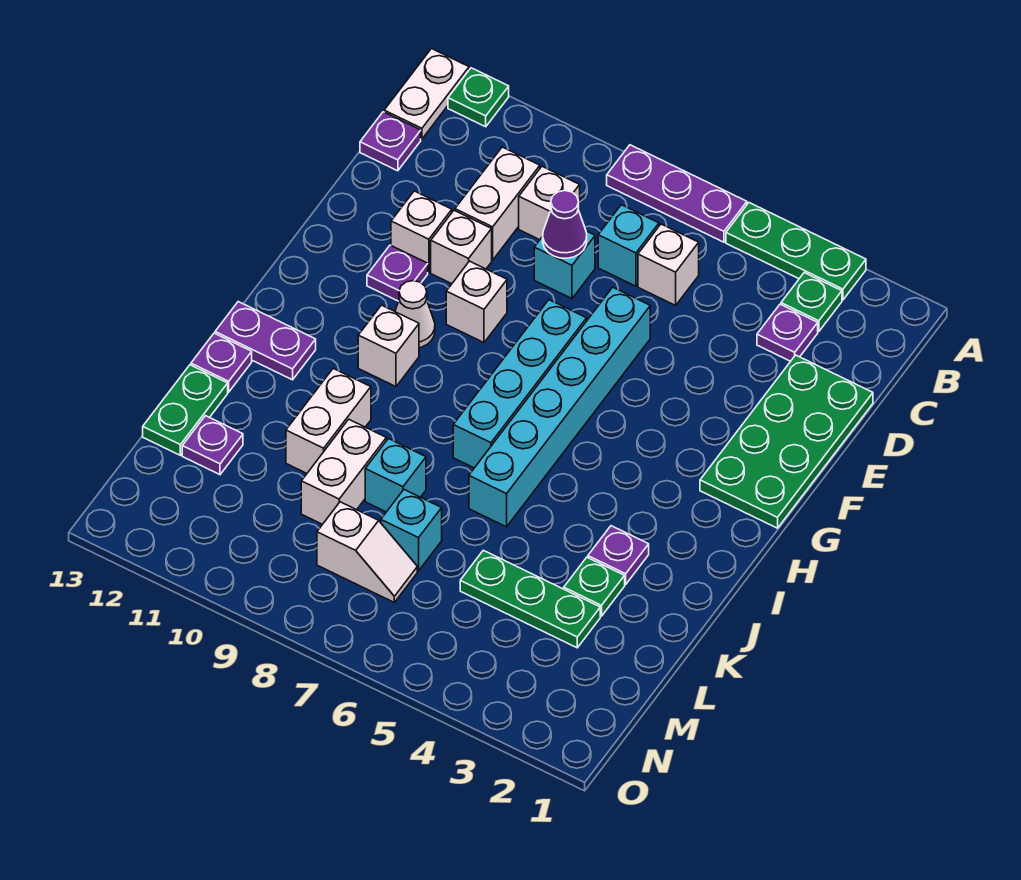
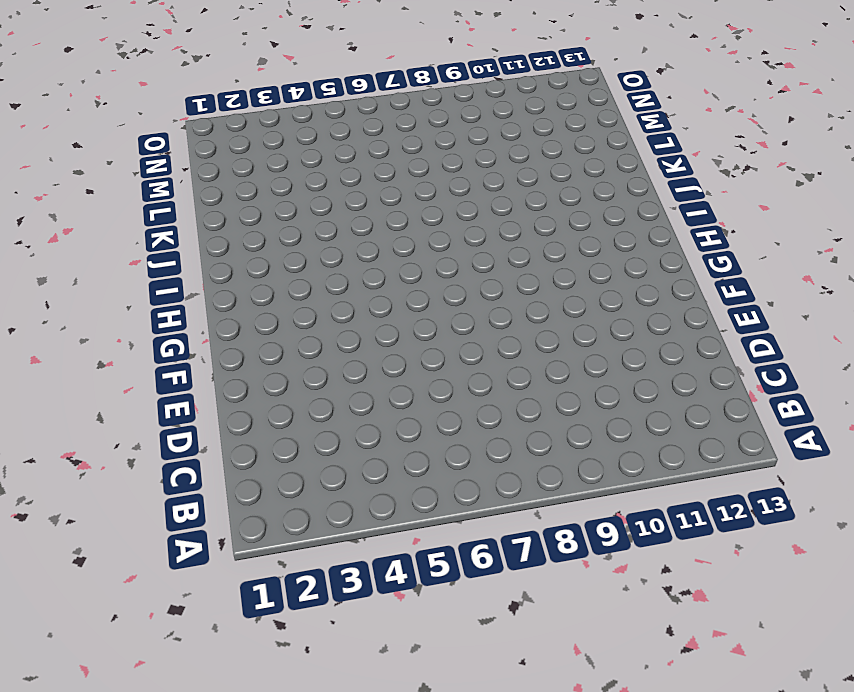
none -> green plate A3:A5 level 1
none -> purple plate A6:A8 level 1
none -> green plate A12 level 1
none -> white plate A13:B13 level 1

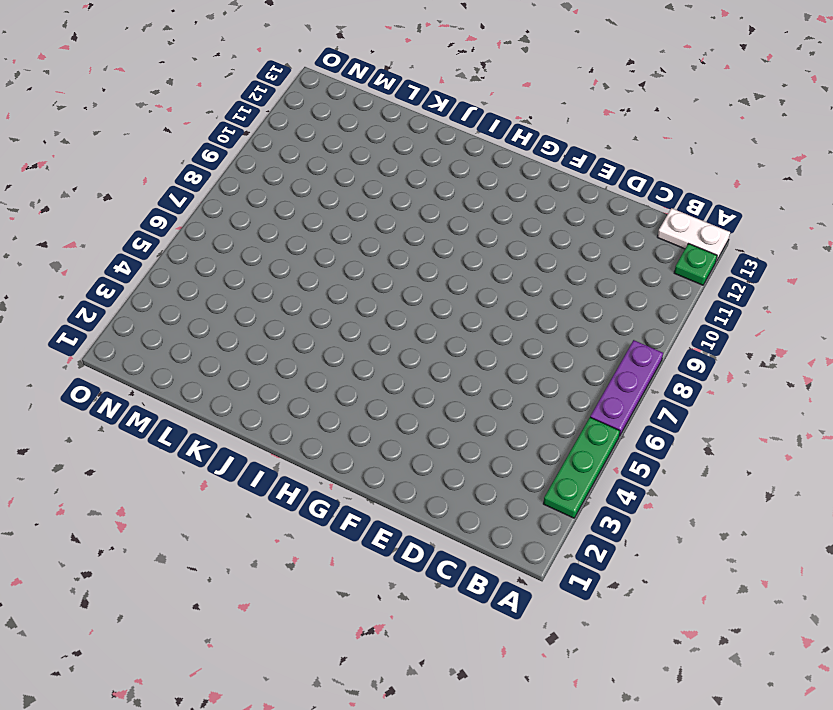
none -> green plate B3 level 1
none -> purple plate C3 level 1
none -> white brick C6 level 1
none -> cyan brick C7 level 1

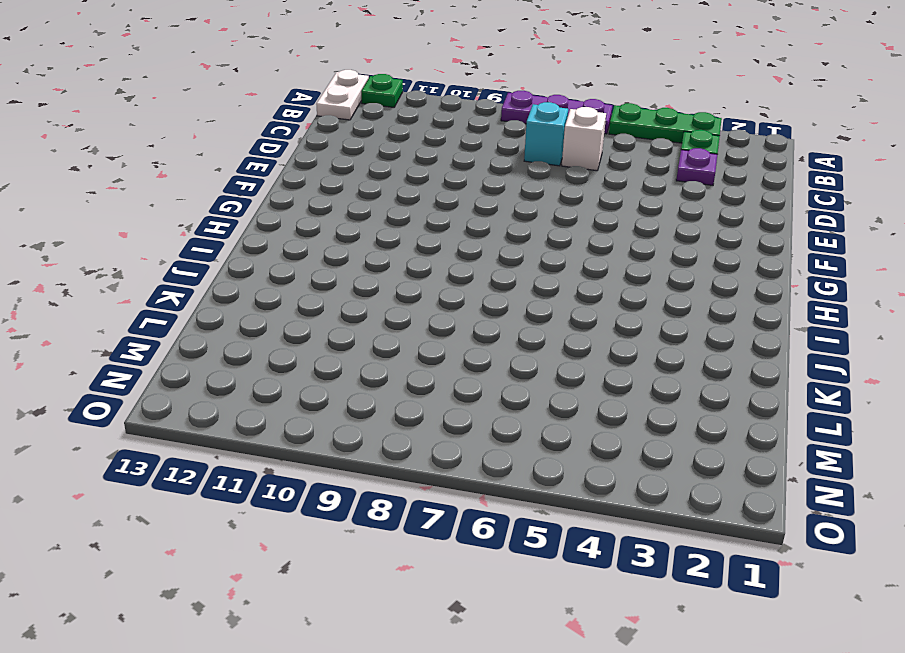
none -> white brick C9 level 1
none -> white brick C10:D10 level 1
none -> purple plate C13 level 1
none -> green plate D1:G2 level 1

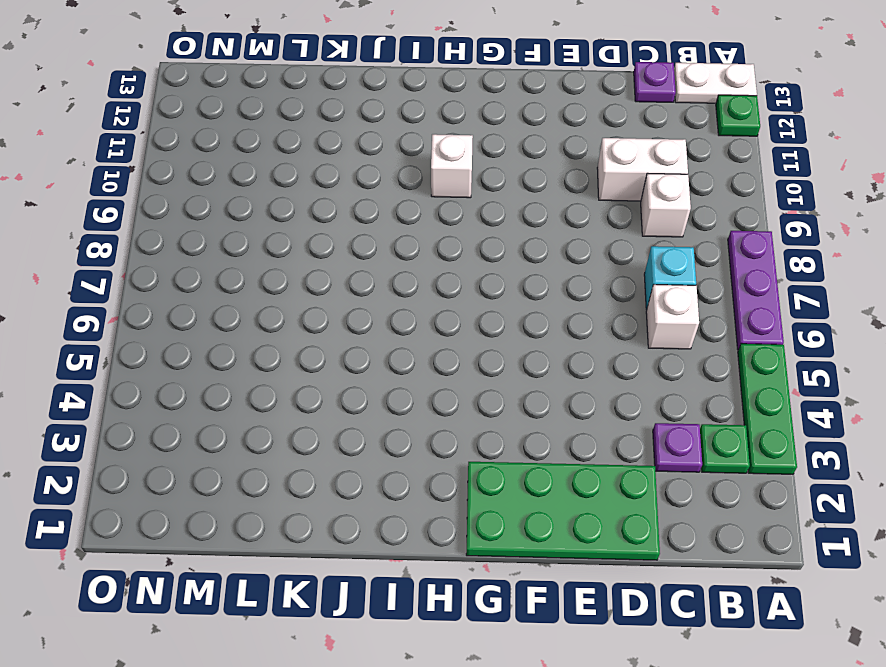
none -> cyan brick D8 level 1
none -> cyan brick E6:J6 level 1
none -> white brick E10 level 1
none -> white brick E11 level 1

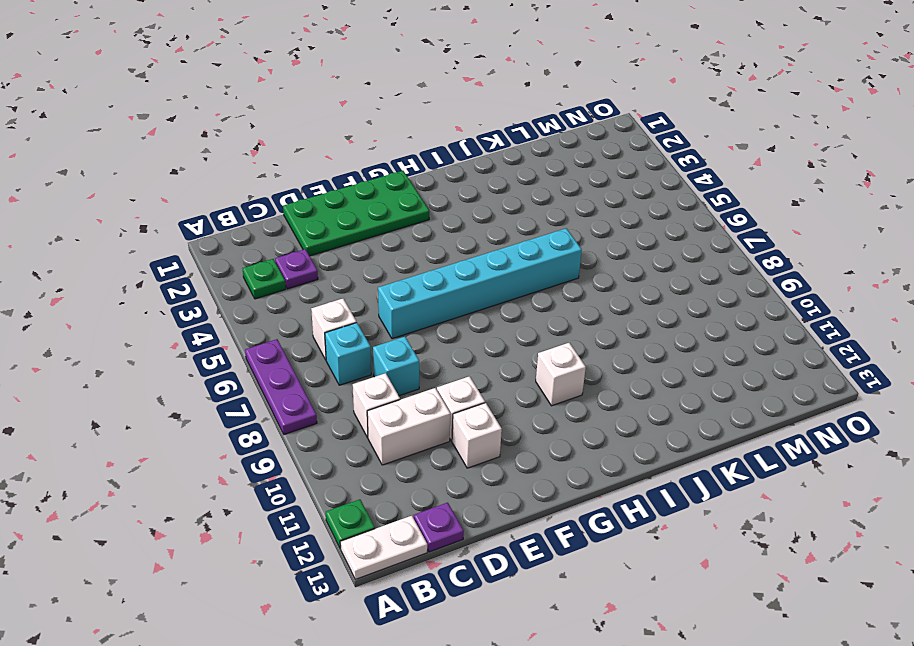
none -> green plate A3:A5 level 1
none -> cyan brick F7:I7 level 1
none -> white brick F9 level 1
none -> purple plate F11 level 1

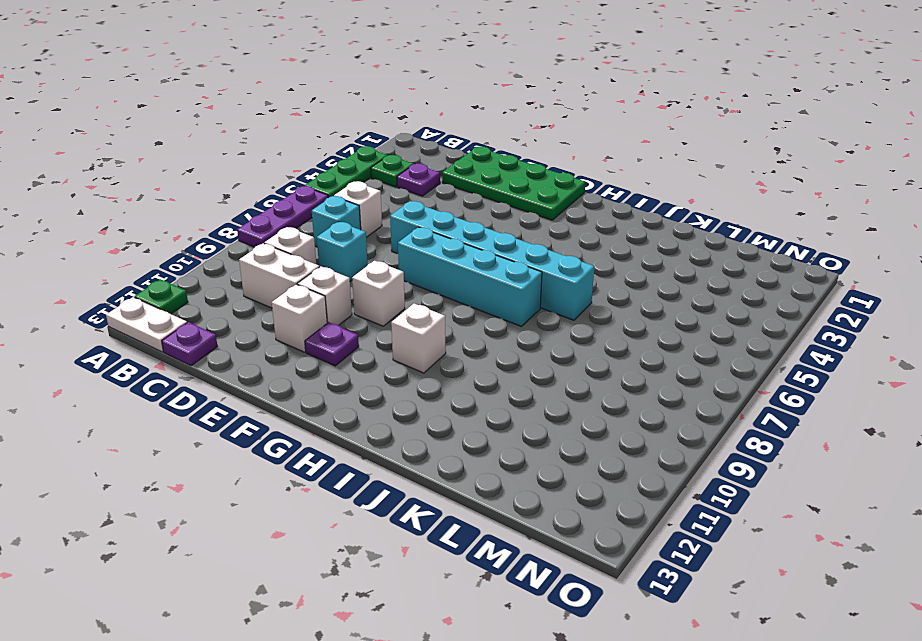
none -> white cone G10 level 1
none -> purple plate I12:I13 level 1
none -> purple plate J3 level 1
none -> white brick J10:K10 level 1

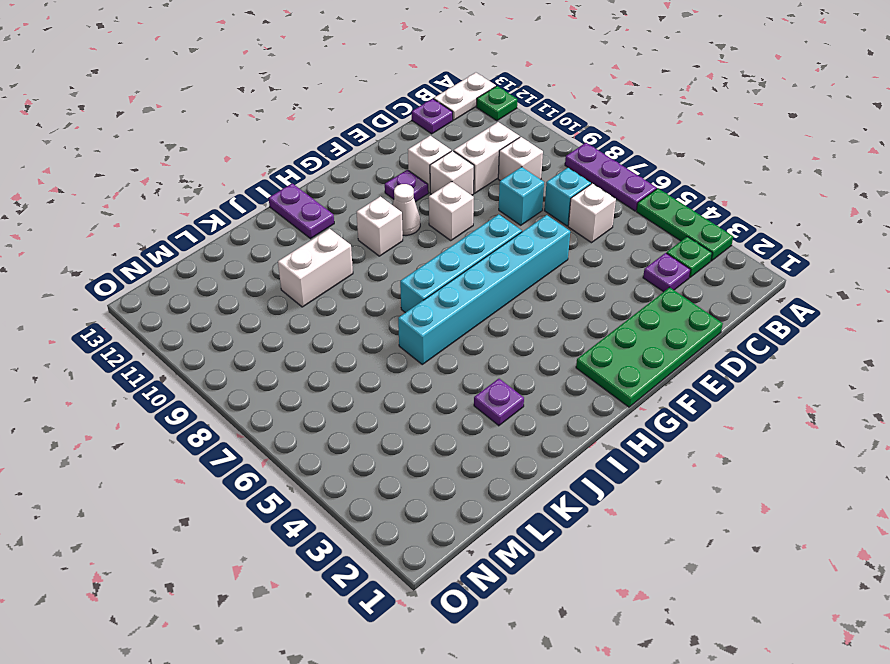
none -> purple plate J13 level 1
none -> green plate K3 level 1
none -> cyan brick K8 level 1
none -> white brick K9:L9 level 1

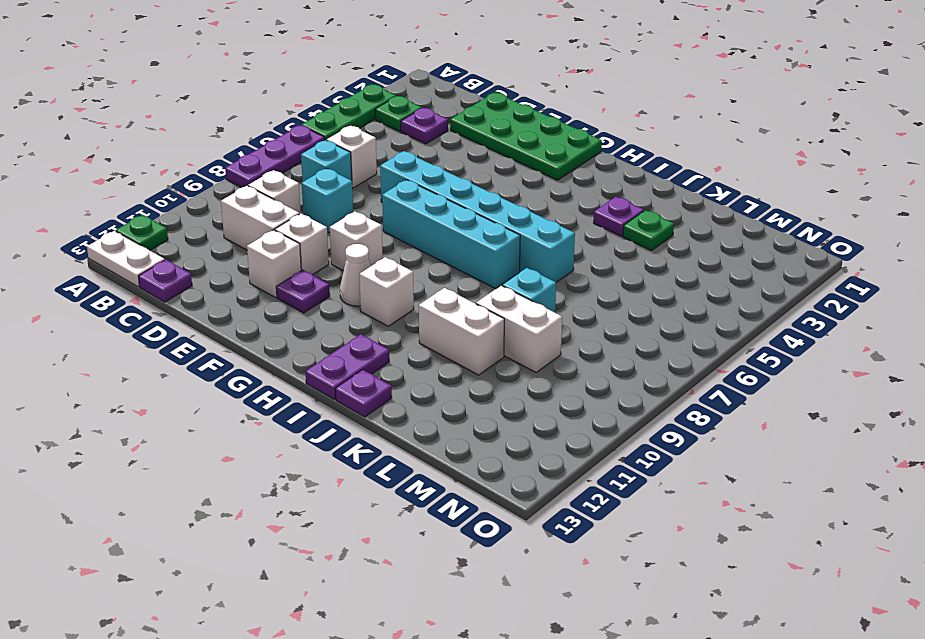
none -> green plate K13:L13 level 1
none -> green plate L3:L5 level 1
none -> cyan brick L7 level 1
none -> purple plate L12 level 1

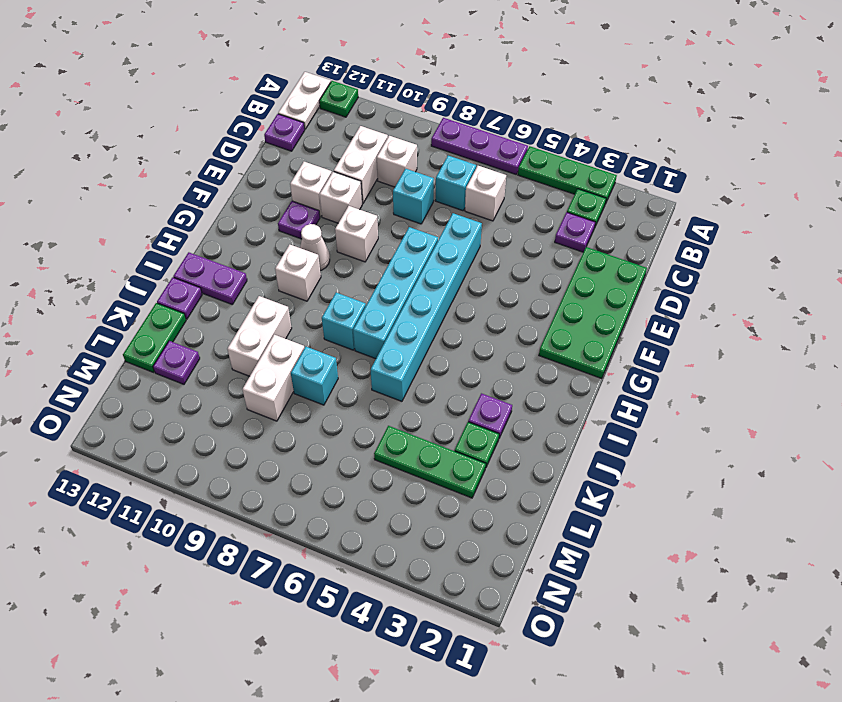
cyan brick I8 level 1 -> cyan brick L7 level 1
none -> white slope M7:M8 level 1 top 8
none -> purple cone D8 level 2

